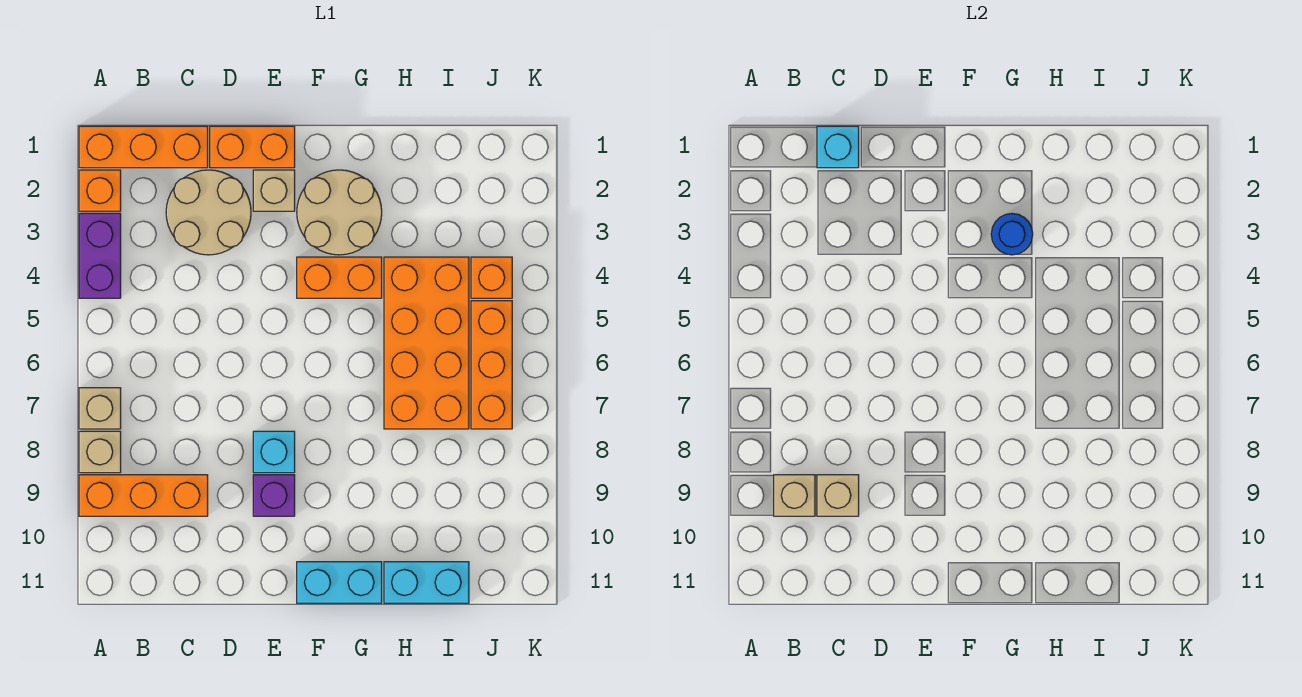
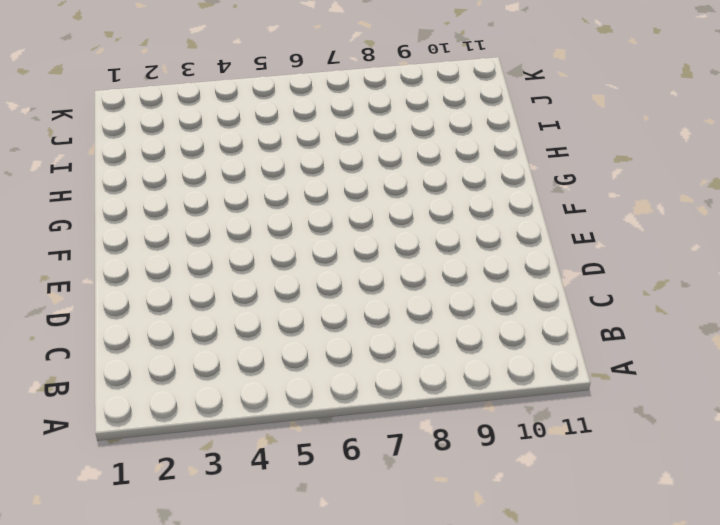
none -> orange brick A1:C1 level 1
none -> orange brick A2 level 1
none -> purple brick A3:A4 level 1

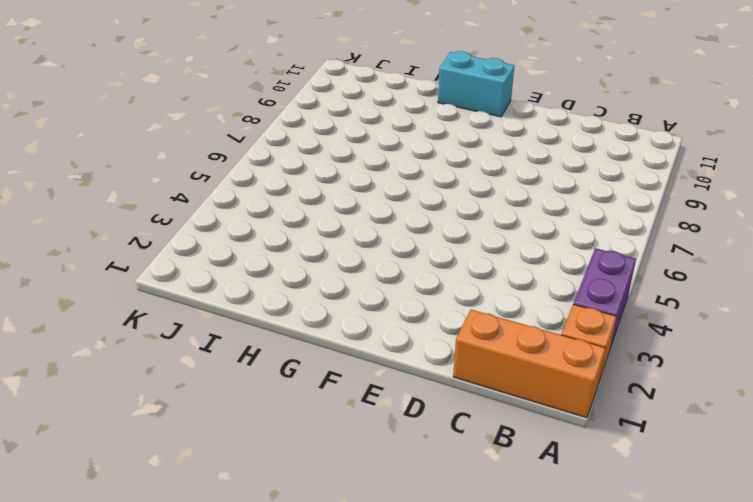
none -> tan brick A7 level 1
none -> tan brick A8 level 1
none -> orange brick A9:C9 level 1

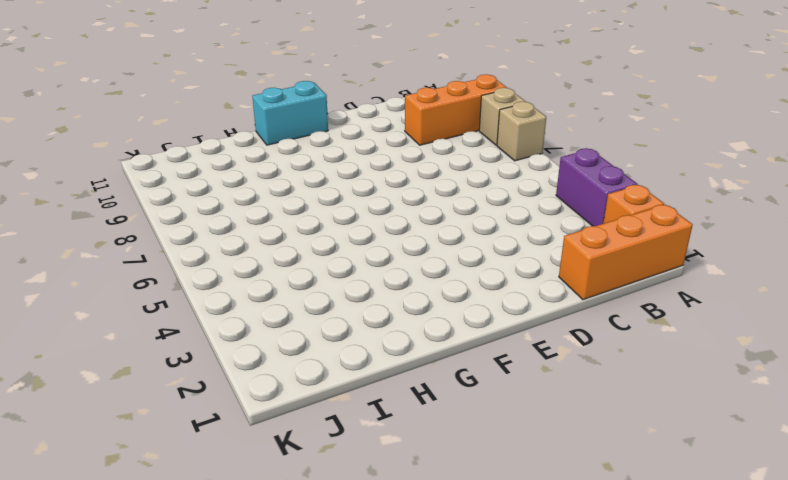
none -> tan round brick C2:D3 level 1
none -> orange brick D1:E1 level 1
none -> tan brick E2 level 1

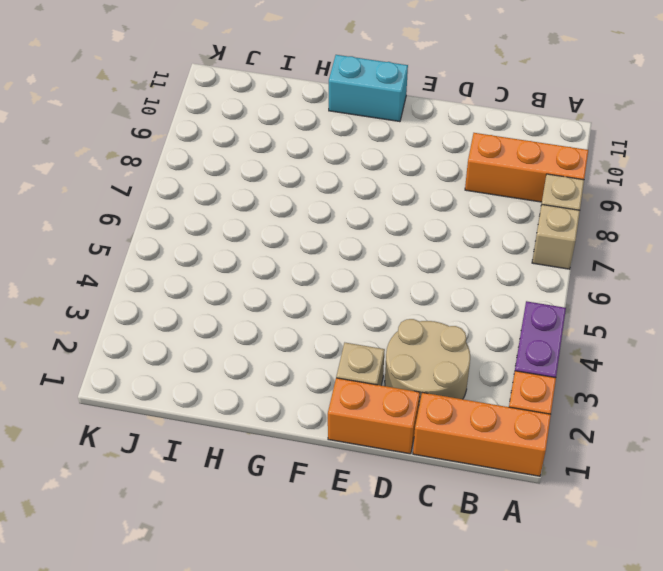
none -> cyan brick E8 level 1
none -> purple brick E9 level 1
none -> tan round brick F2:G3 level 1

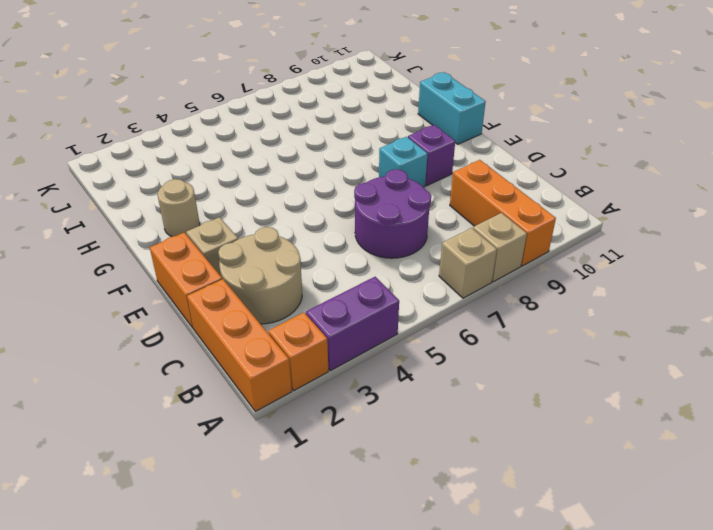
purple round brick C6:D7 level 1 -> none
tan round brick G2 level 1 -> tan round brick F2:G3 level 1
none -> orange brick F4:G4 level 1
none -> orange brick H4:I7 level 1
none -> cyan brick H11:I11 level 1

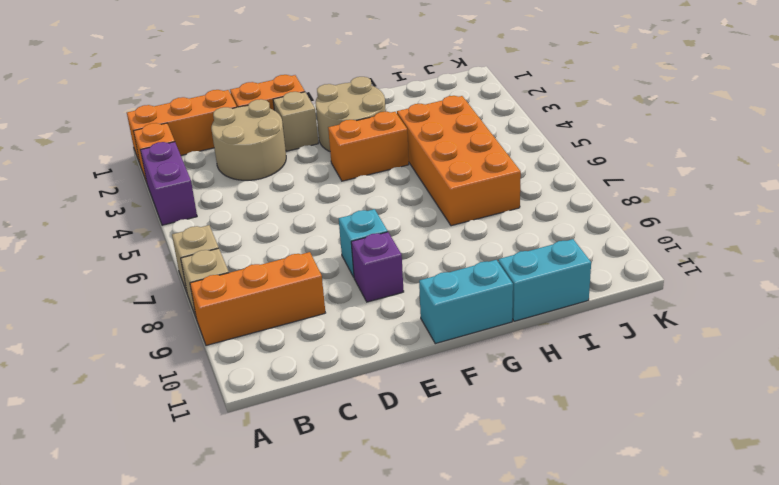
none -> orange brick J4 level 1
none -> orange brick J5:J7 level 1
none -> tan brick B9 level 2

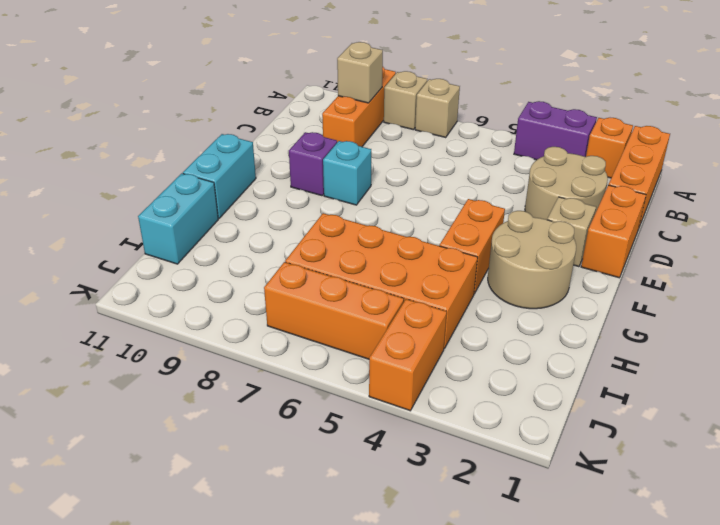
orange brick J4:K4 level 1 -> orange brick J4 level 1
none -> cyan brick C1 level 2
none -> tan brick C9 level 2
none -> blue round brick G3 level 2

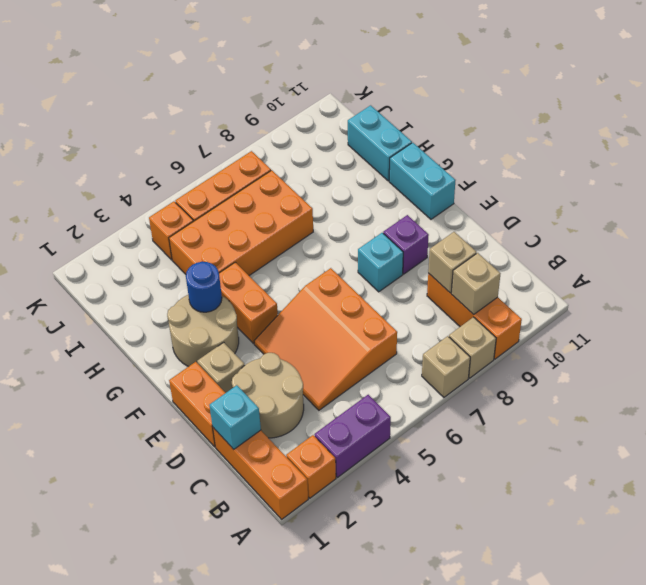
orange slope C4:E6 level 1 top 6 -> none

